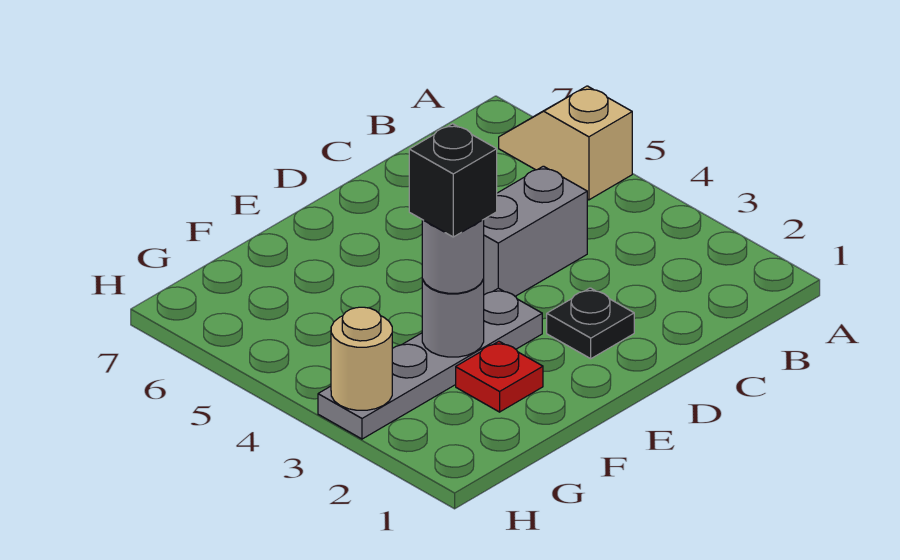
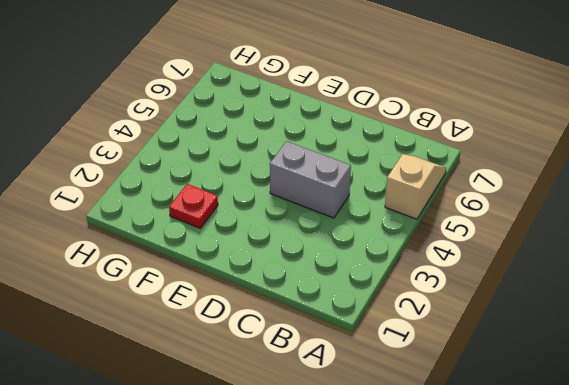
none -> black plate D2 level 1
none -> grey plate E3:H3 level 1

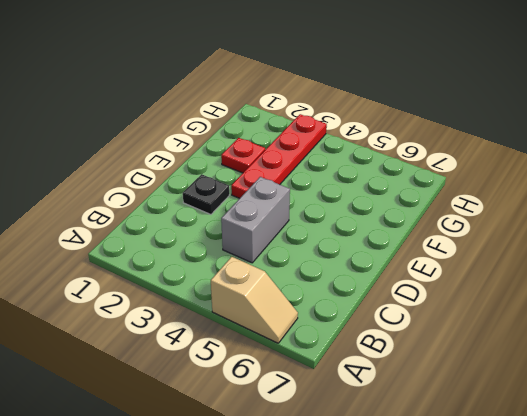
red plate E3:H3 level 1 -> grey plate E3:H3 level 1
none -> grey round brick F3 level 2
none -> tan round brick H3 level 2

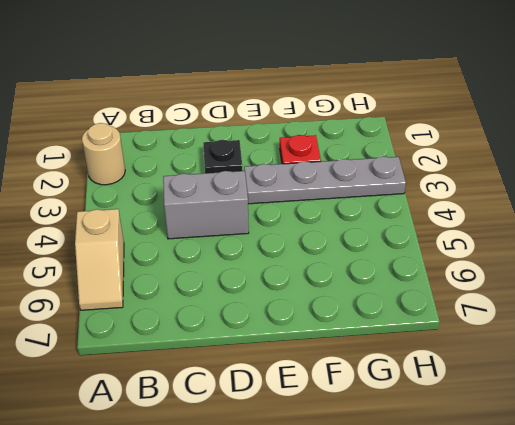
tan round brick A2 level 1 -> tan round brick H3 level 2
none -> grey round brick F3 level 2
none -> grey round brick F3 level 3

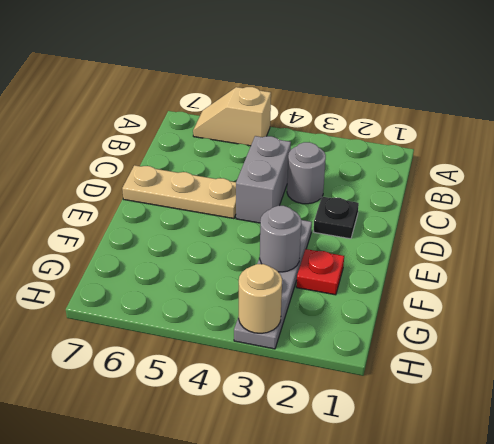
grey round brick C3 level 1 -> grey round brick F3 level 3
tan plate D5:D7 level 1 -> none
none -> black brick F3 level 4

